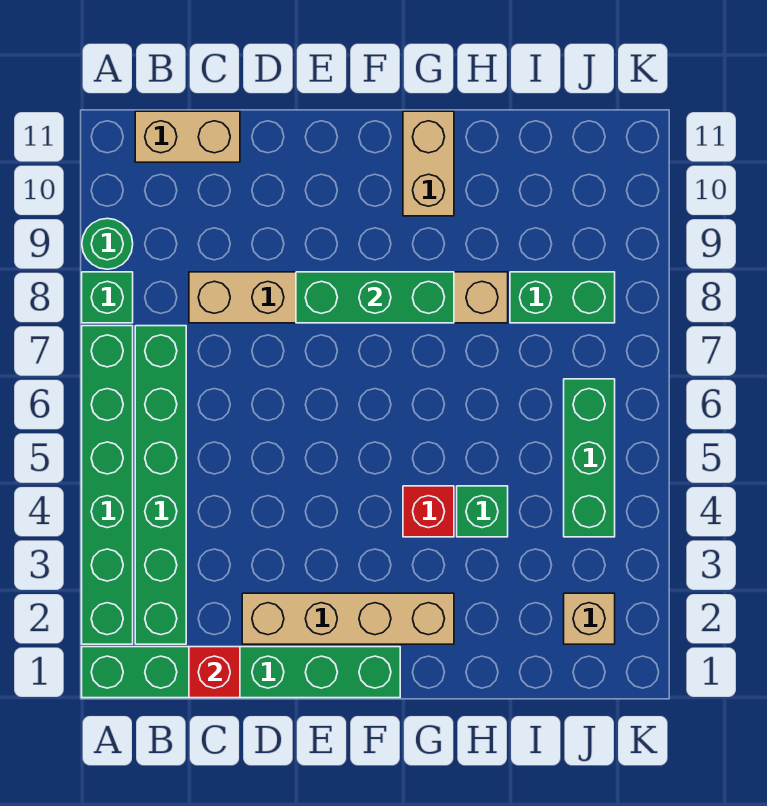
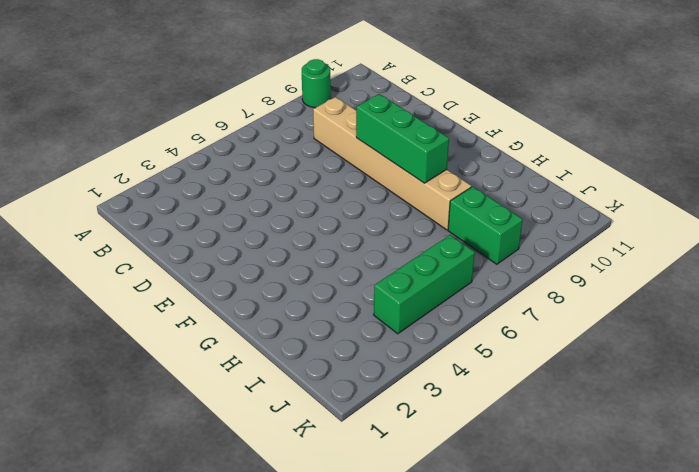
none -> green brick A1:F1 level 1
none -> green brick A2:A7 level 1
none -> green brick A8 level 1

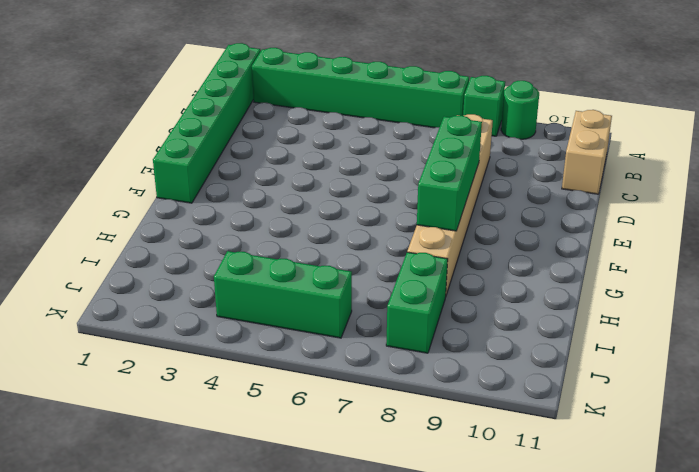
none -> green brick B2:B7 level 1
none -> tan brick D2:G2 level 1
none -> red brick G4 level 1

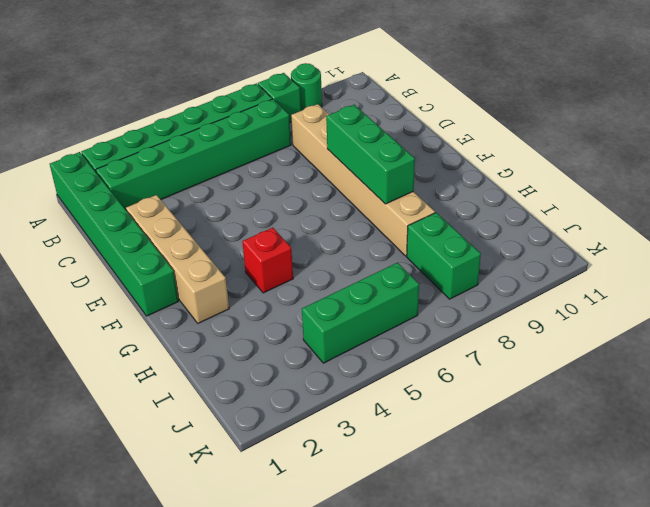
none -> tan brick B11:C11 level 1
none -> tan brick G10:G11 level 1
none -> green brick H4 level 1

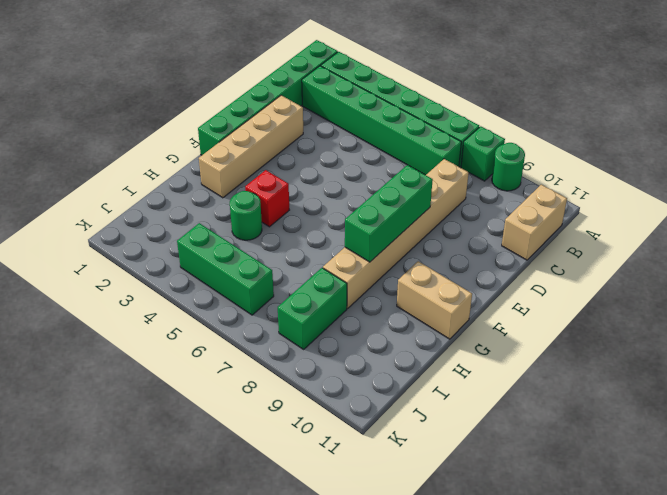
green round brick H4 level 1 -> green brick H4 level 1
none -> tan brick J2 level 1
none -> red brick C1 level 2

